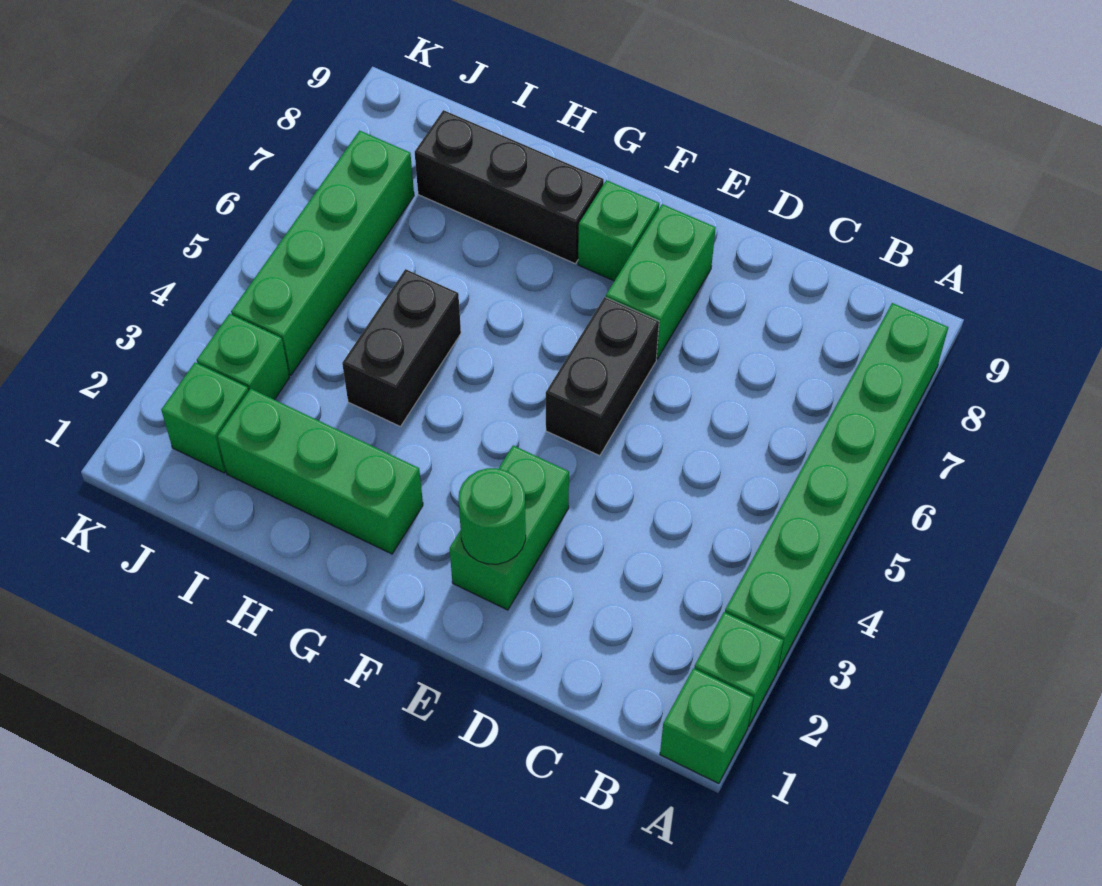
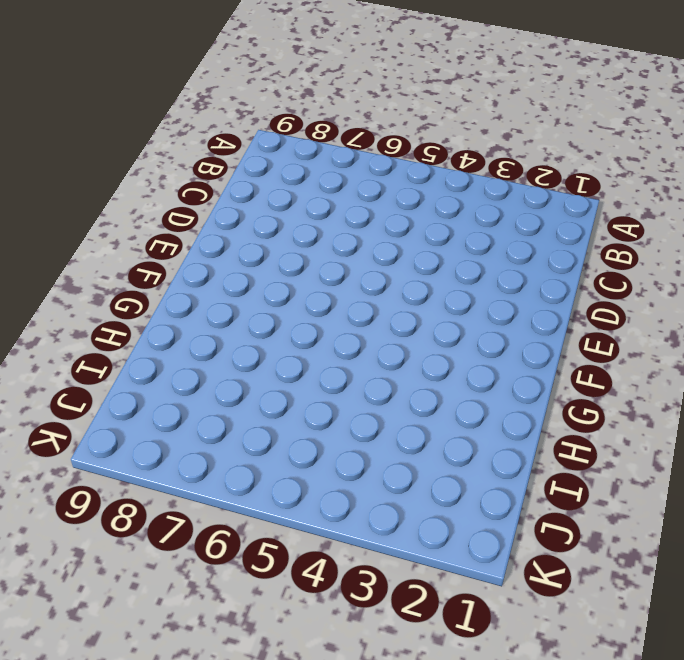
none -> green brick A1 level 1
none -> green brick A2 level 1
none -> green brick A3:A8 level 1

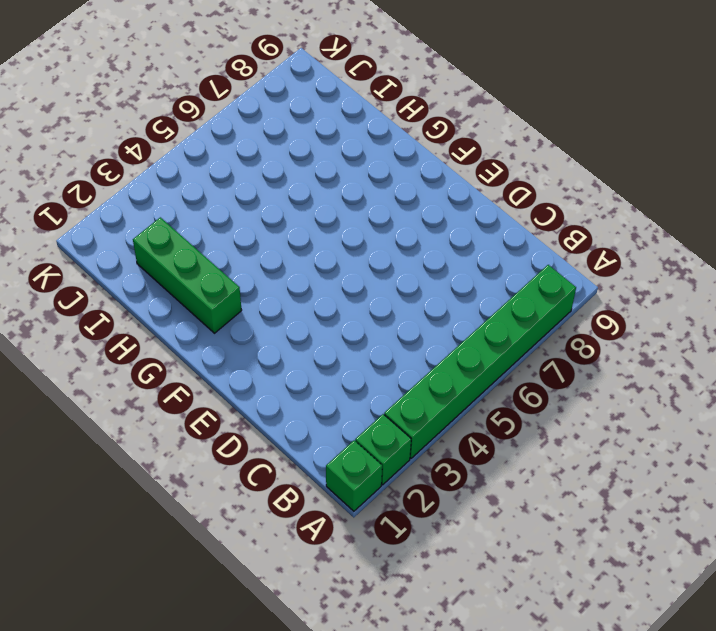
none -> green brick E2:E3 level 1
none -> black brick E5:E6 level 1
none -> green brick E7:E8 level 1

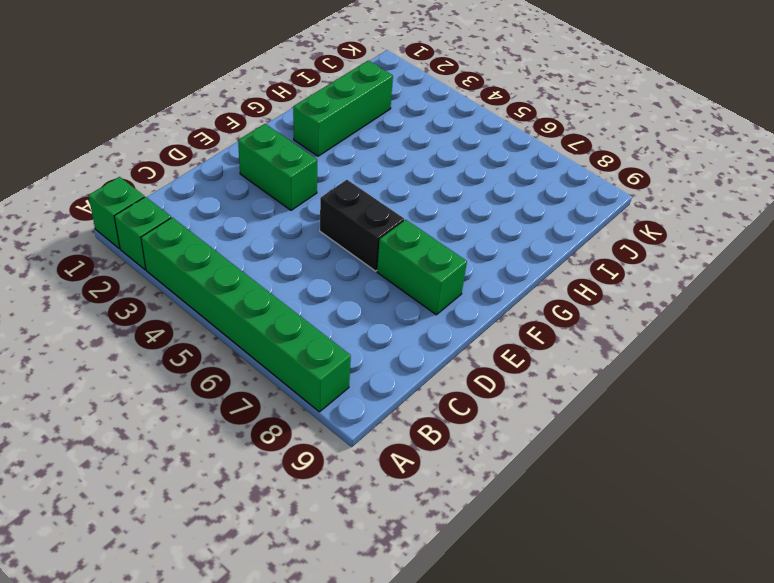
none -> green brick F8 level 1
none -> black brick G8:I8 level 1
none -> black brick H4:H5 level 1

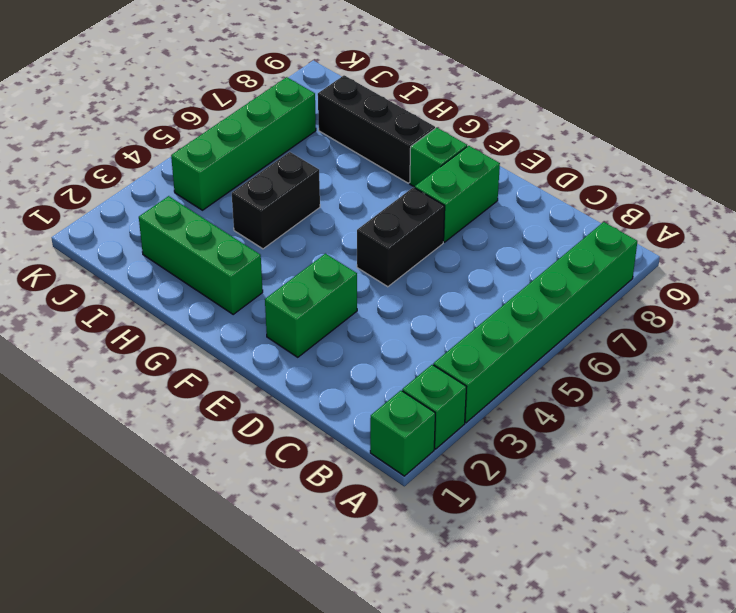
none -> green brick J2 level 1
none -> green brick J3 level 1
none -> green round brick E2 level 2

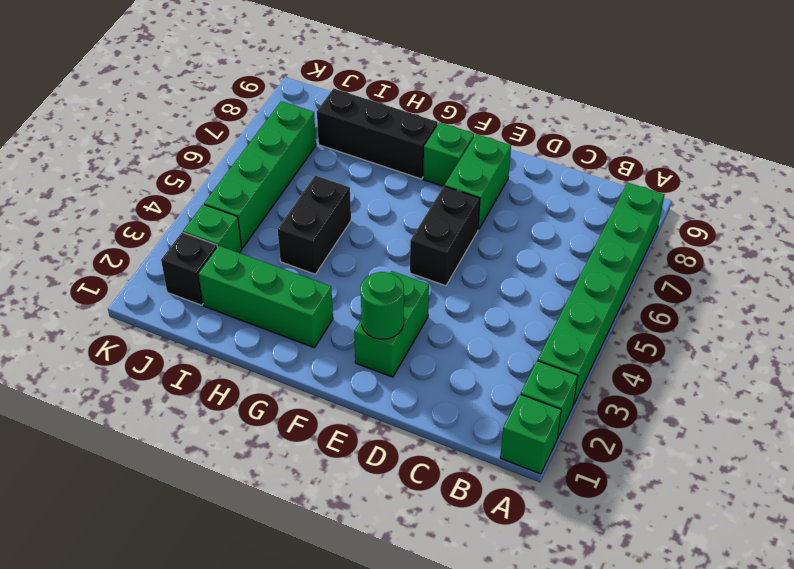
black brick J2 level 1 -> green brick J2 level 1

